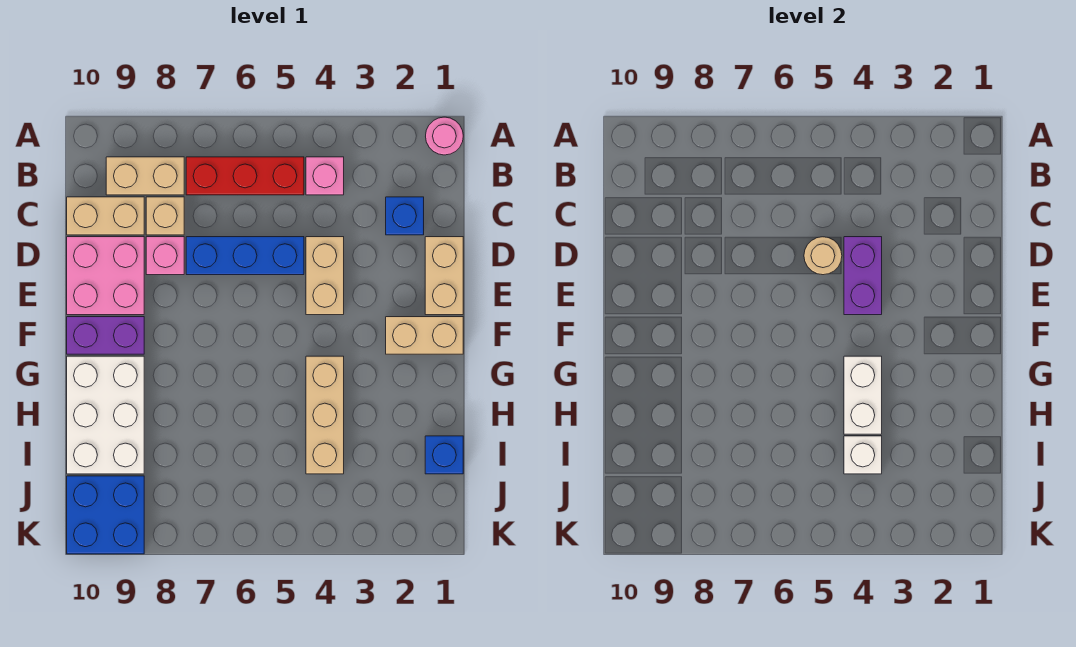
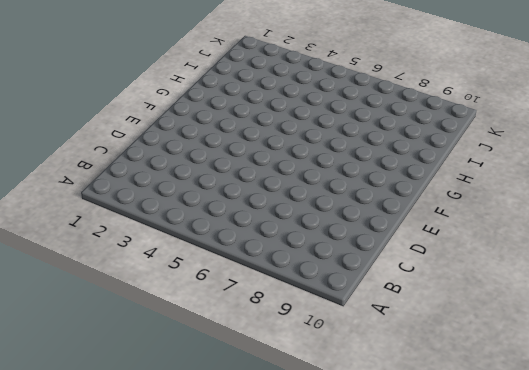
none -> pink round brick A1 level 1
none -> pink brick B4 level 1
none -> red brick B5:B7 level 1

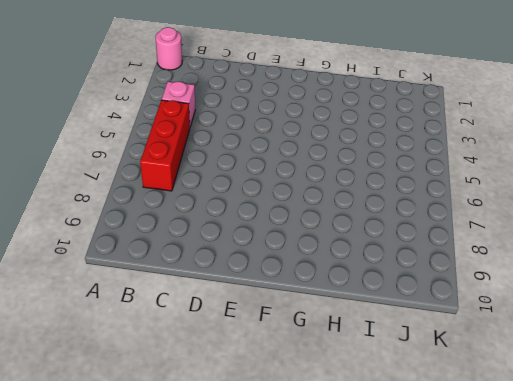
none -> tan brick B8:B9 level 1
none -> blue brick C2 level 1
none -> tan brick C8 level 1

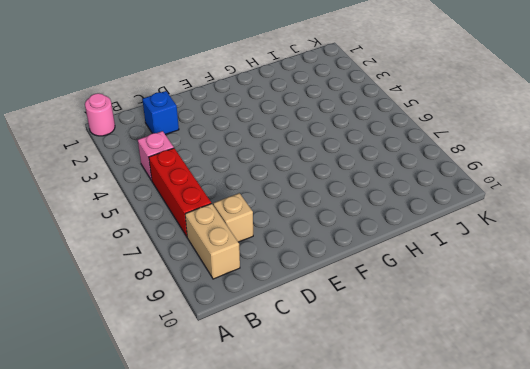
none -> tan brick C9:C10 level 1
none -> tan brick D1:E1 level 1
none -> tan brick D4:E4 level 1

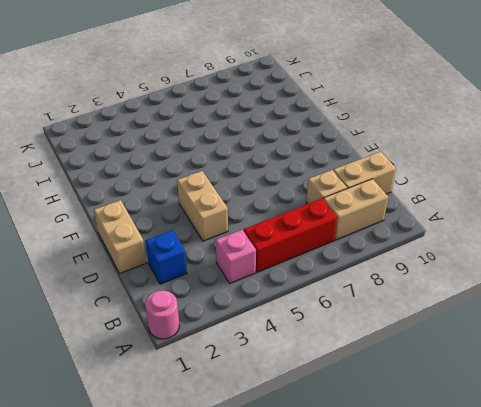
none -> blue brick D5:D7 level 1
none -> pink brick D8 level 1
none -> pink brick D9:E10 level 1

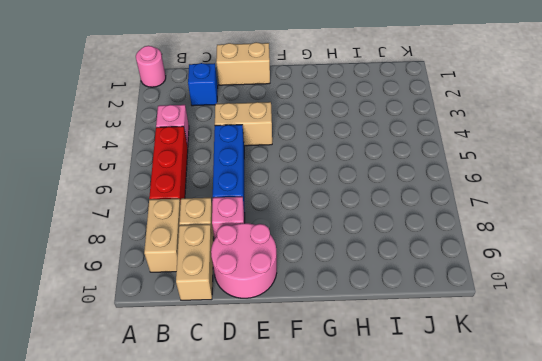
pink round brick D9:E10 level 1 -> pink brick D9:E10 level 1
none -> tan brick F1:F2 level 1
none -> purple brick F9:F10 level 1
none -> tan brick G4:I4 level 1

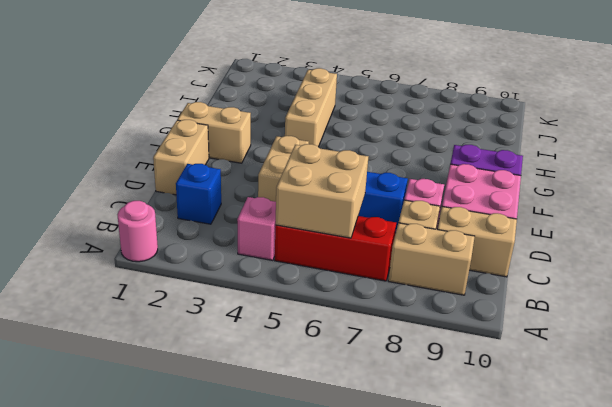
tan brick B5:C6 level 2 -> none
none -> white brick G9:I10 level 1
none -> blue brick I1 level 1
none -> blue brick J9:K10 level 1

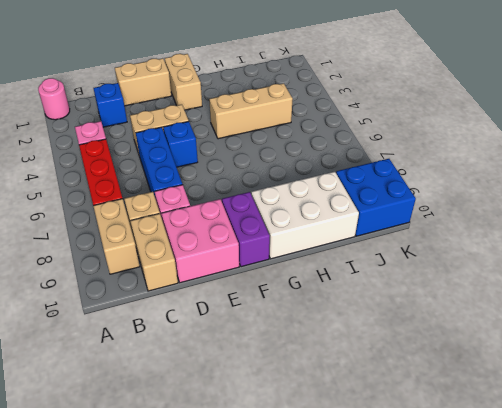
blue brick E5 level 1 -> blue brick I1 level 1
none -> purple brick D4:E4 level 2
none -> tan round brick D5 level 2
none -> white brick G4:H4 level 2

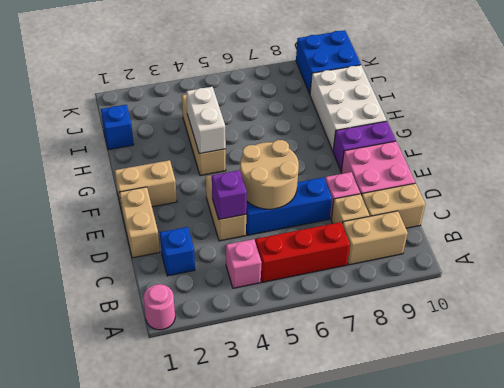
purple brick D4 level 2 -> purple brick D4:E4 level 2
tan round brick D5:E6 level 2 -> tan round brick D5 level 2
none -> white brick I4 level 2

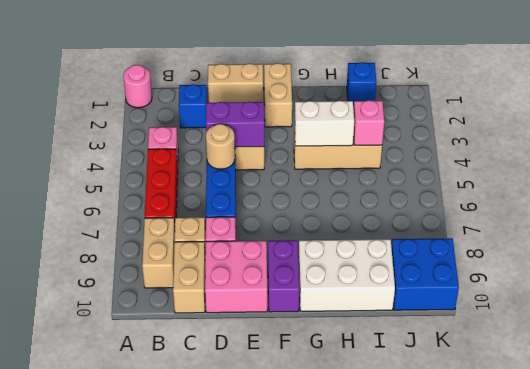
pink brick I4 level 2 -> white brick I4 level 2

